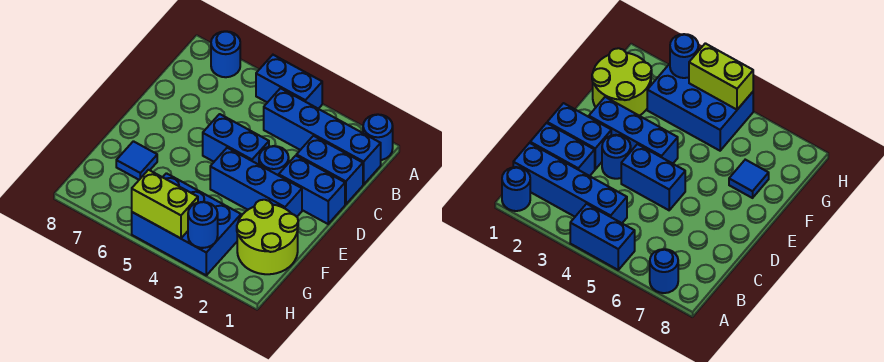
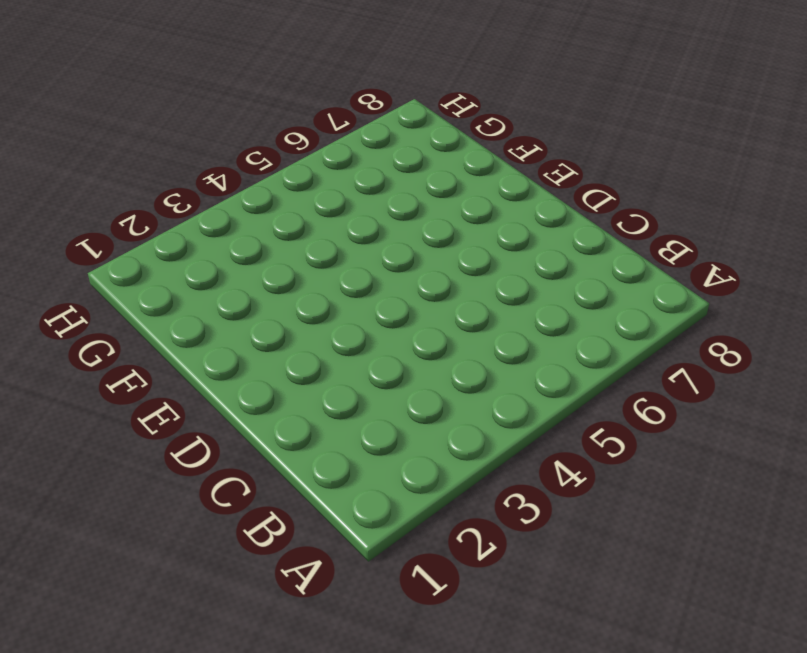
none -> blue round brick A1 level 1
none -> blue brick A4:A5 level 1
none -> blue round brick A7 level 1

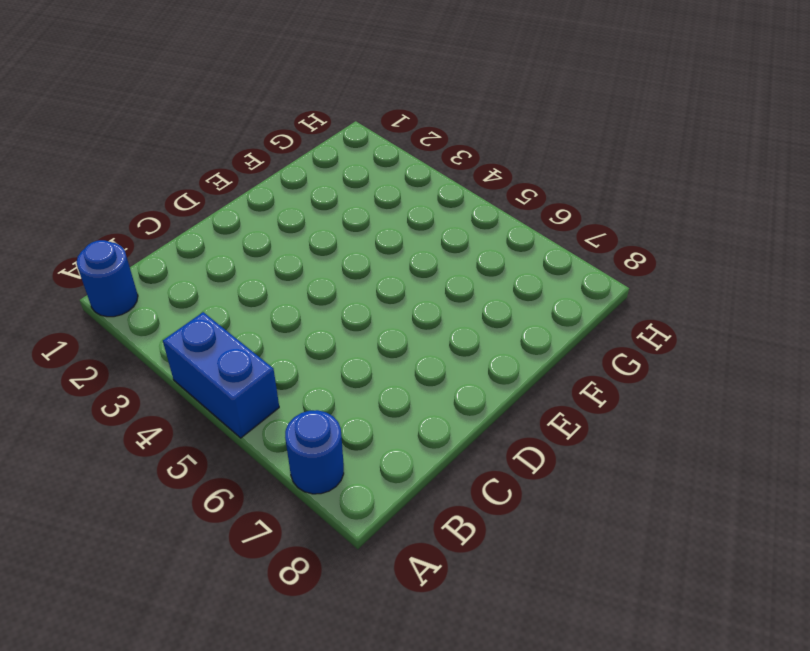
none -> blue brick B1:B4 level 1
none -> blue brick C1:C2 level 1
none -> blue brick D1:D2 level 1

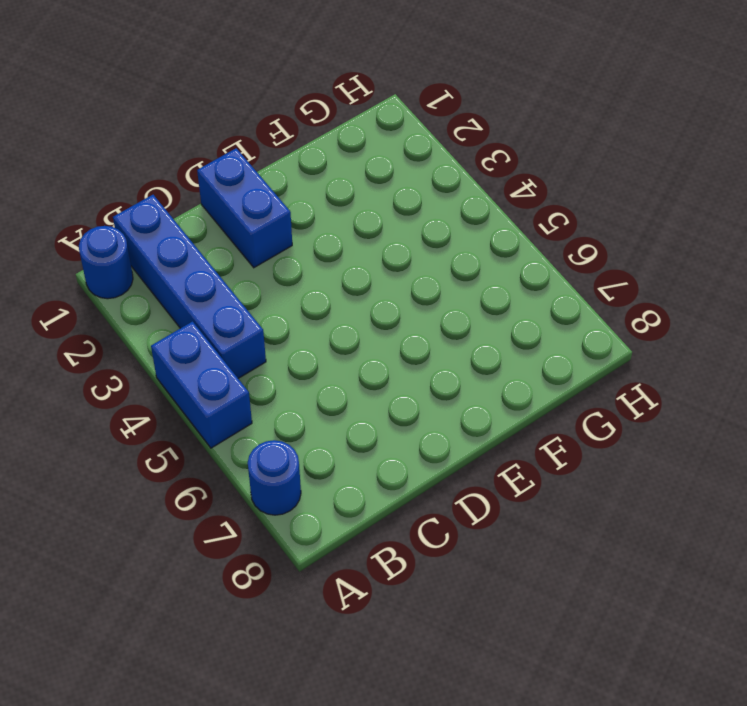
none -> blue brick C1:C2 level 1
none -> blue round brick D3 level 1
none -> blue brick D4:D5 level 1

